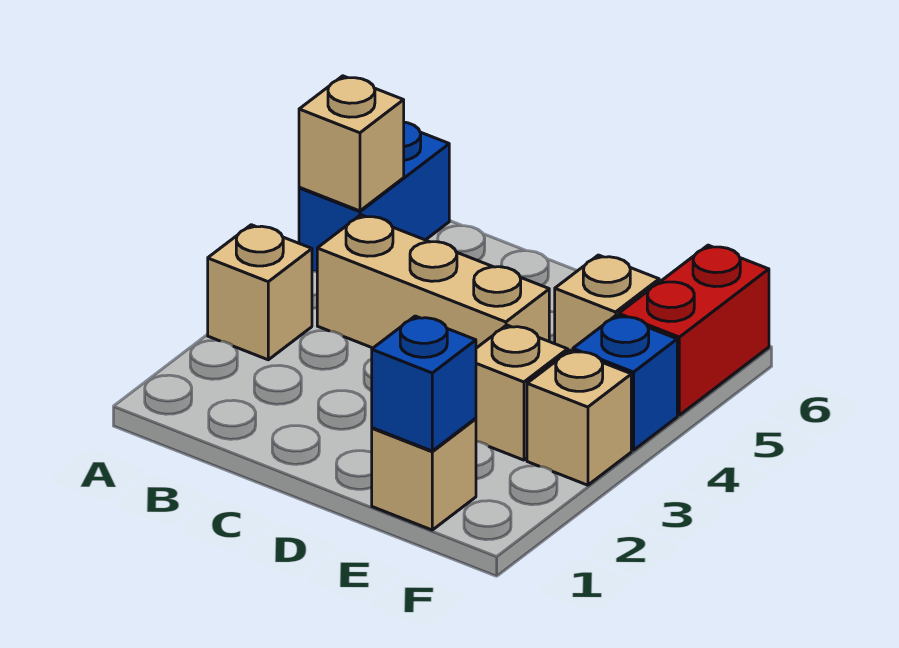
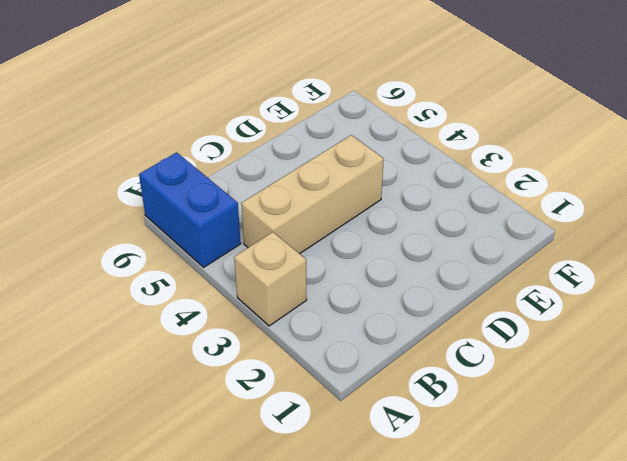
none -> tan brick E1 level 1
none -> tan brick E3 level 1

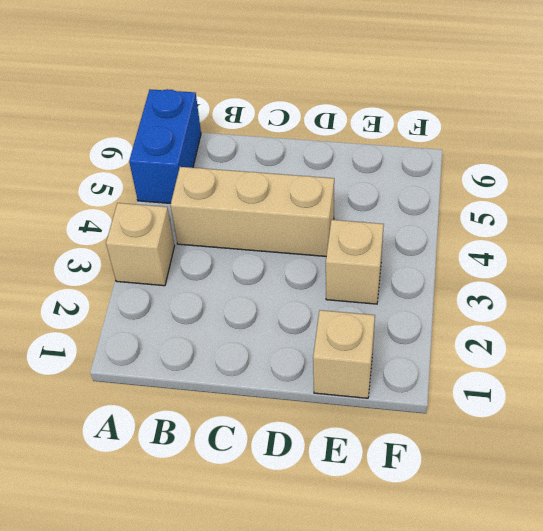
none -> tan brick E5 level 1
none -> tan brick F3 level 1

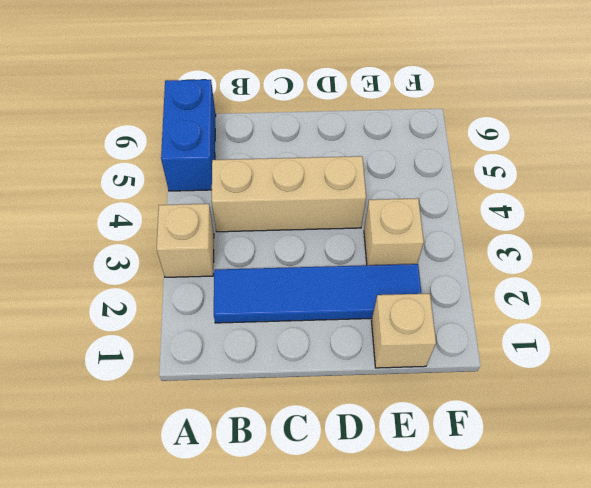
blue tile B2:E2 level 1 -> none
none -> tan brick E5 level 1
none -> tan brick F3 level 1

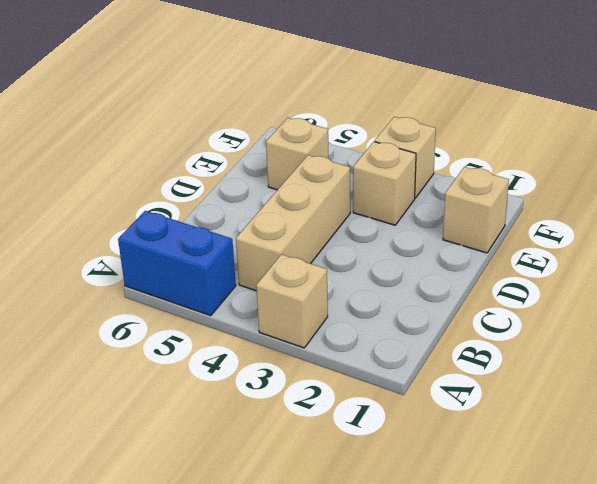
none -> blue brick F4 level 1
none -> red brick F5:F6 level 1

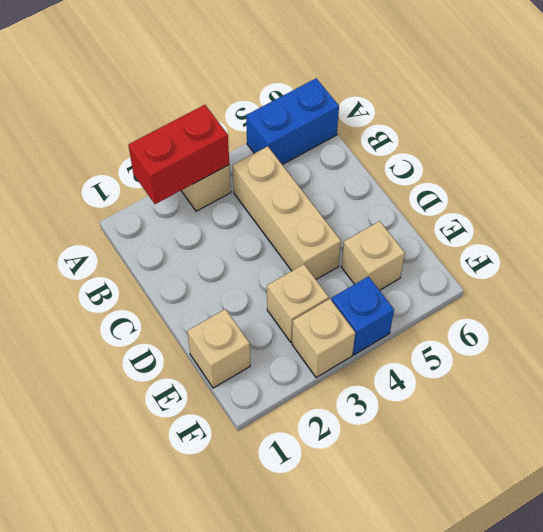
red brick A2:A3 level 2 -> red brick F5:F6 level 1
none -> tan brick A5 level 2
none -> blue brick E1 level 2

